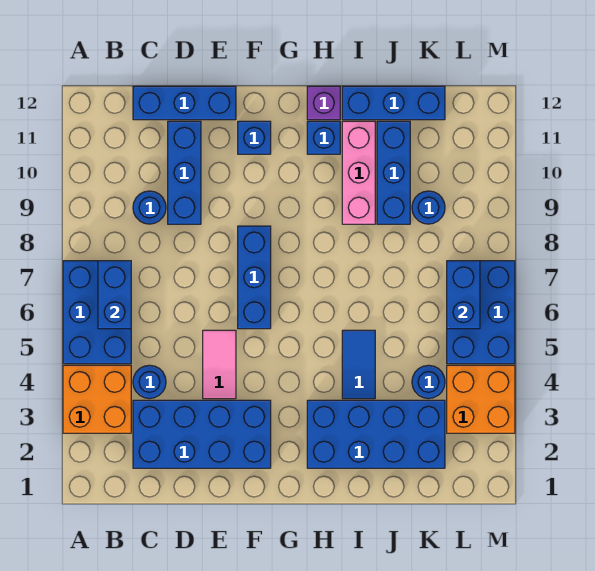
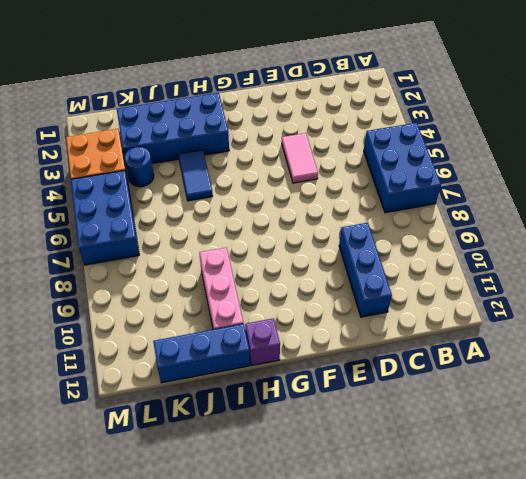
none -> orange brick A3:B4 level 1
none -> blue brick C2:F3 level 1
none -> blue round brick C4 level 1

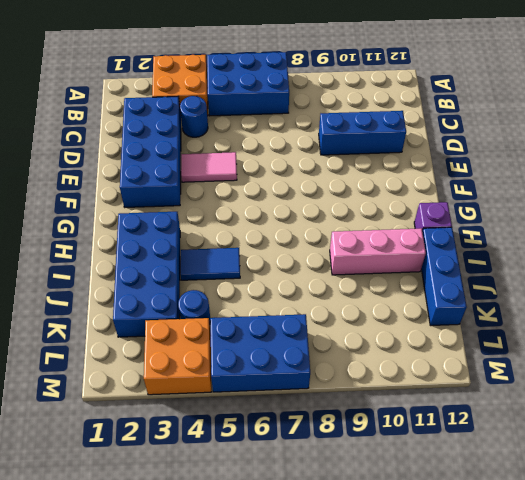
none -> blue round brick C9 level 1
none -> blue brick C12:E12 level 1
none -> blue brick F6:F8 level 1

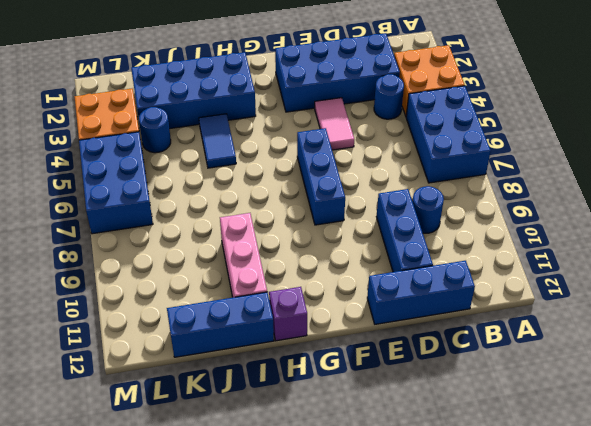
none -> blue brick F11 level 1
none -> blue brick H11 level 1
none -> blue brick J9:J11 level 1

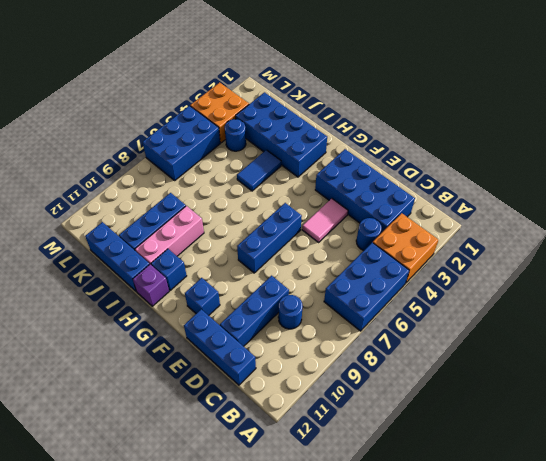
none -> blue round brick K9 level 1
none -> blue brick B6:B7 level 2
none -> blue brick L6:L7 level 2

